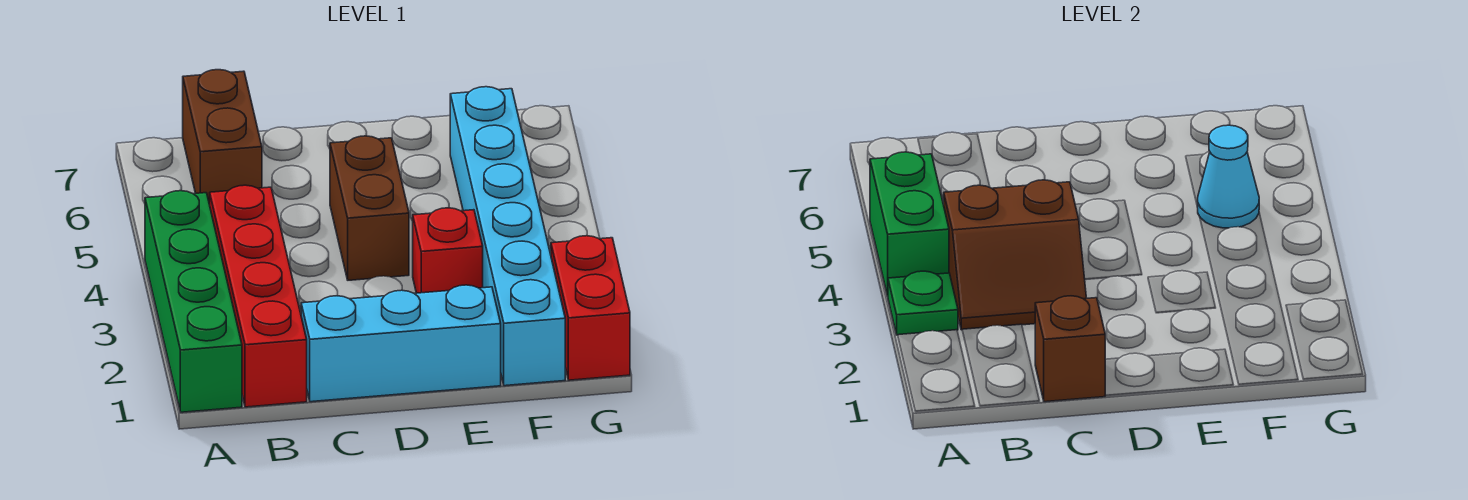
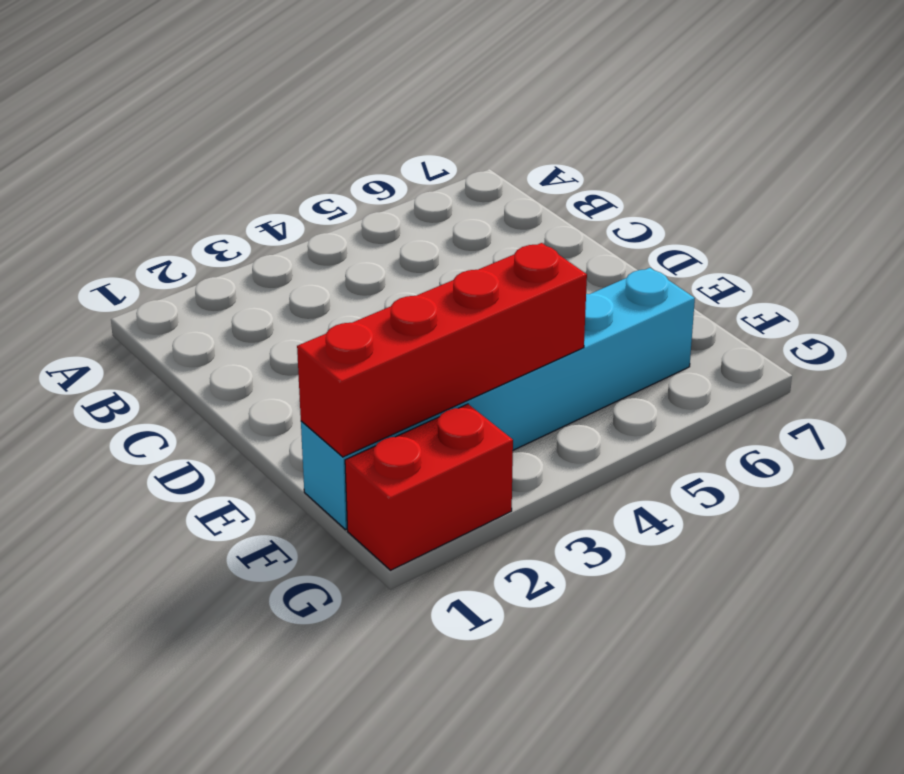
red brick F1:F4 level 2 -> red brick B1:B4 level 1
none -> green brick A1:A4 level 1
none -> brown brick B6:B7 level 1
none -> cyan brick C1:E1 level 1

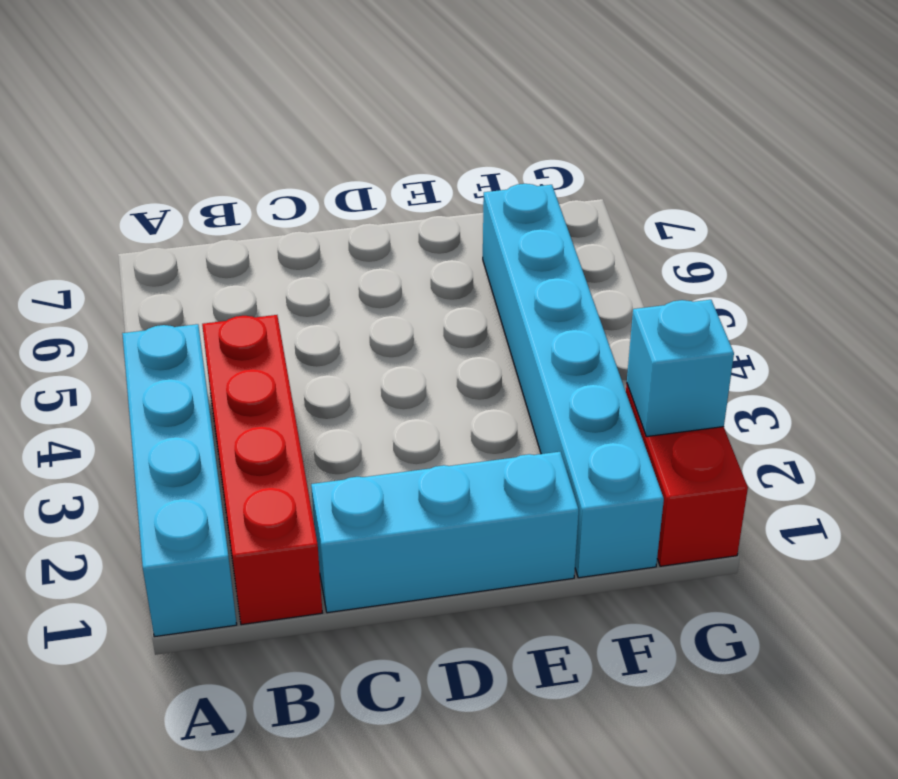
cyan brick A1:A4 level 1 -> green brick A1:A4 level 1
cyan brick G2 level 2 -> none
none -> brown brick B6:B7 level 1
none -> brown brick D4:D5 level 1
none -> red brick E3 level 1

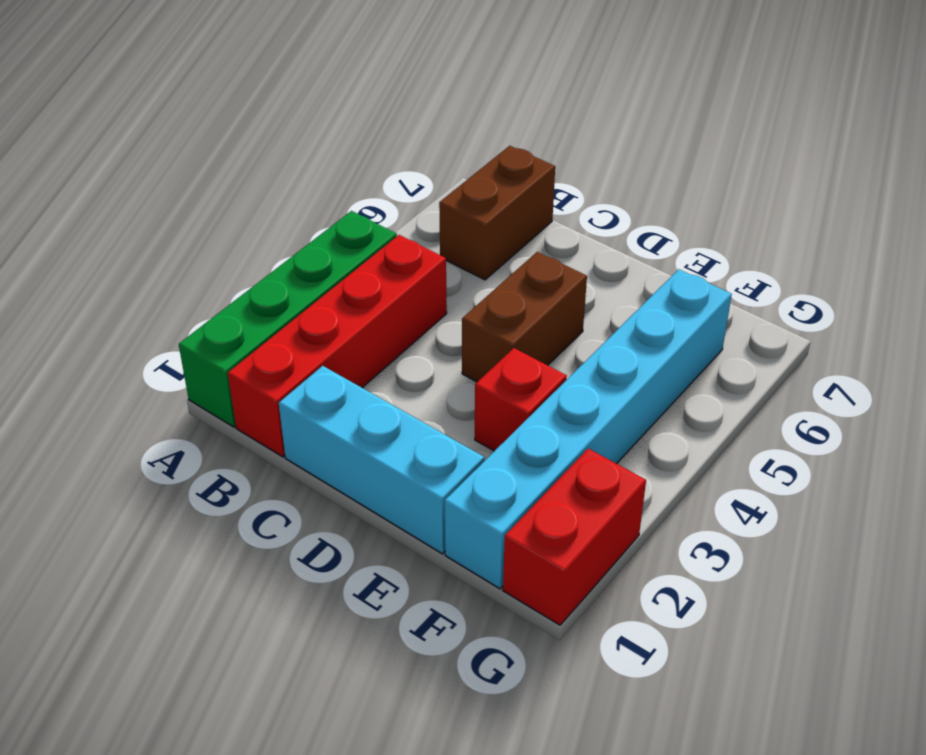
none -> green plate A3 level 2
none -> green brick A4:A5 level 2
none -> brown slope B3:C4 level 2 top 4

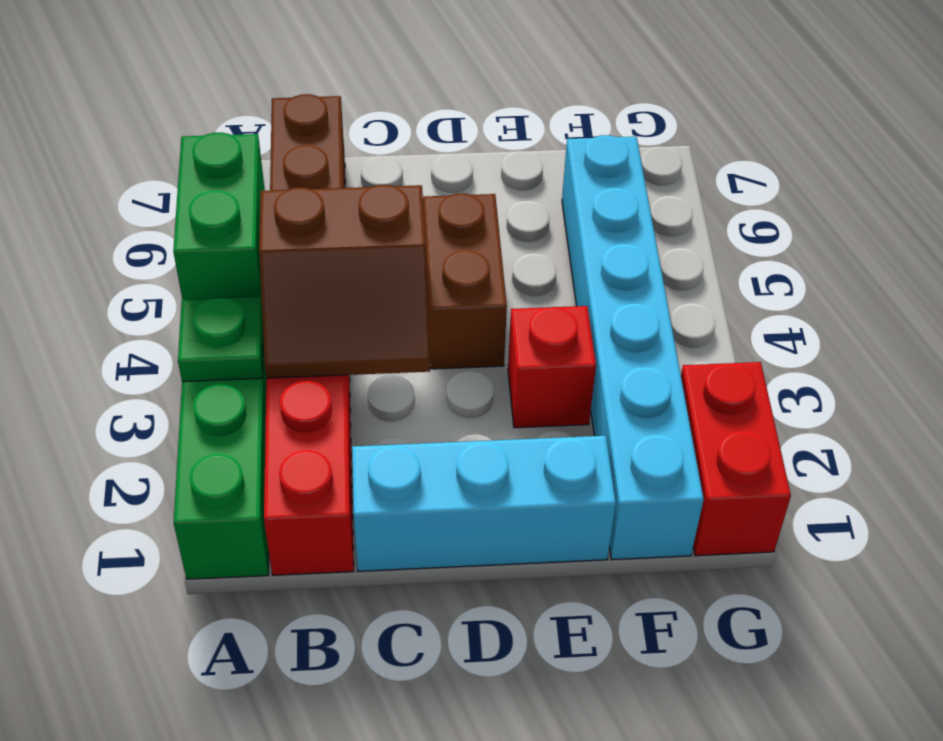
none -> brown brick C1 level 2
none -> cyan cone F5 level 2

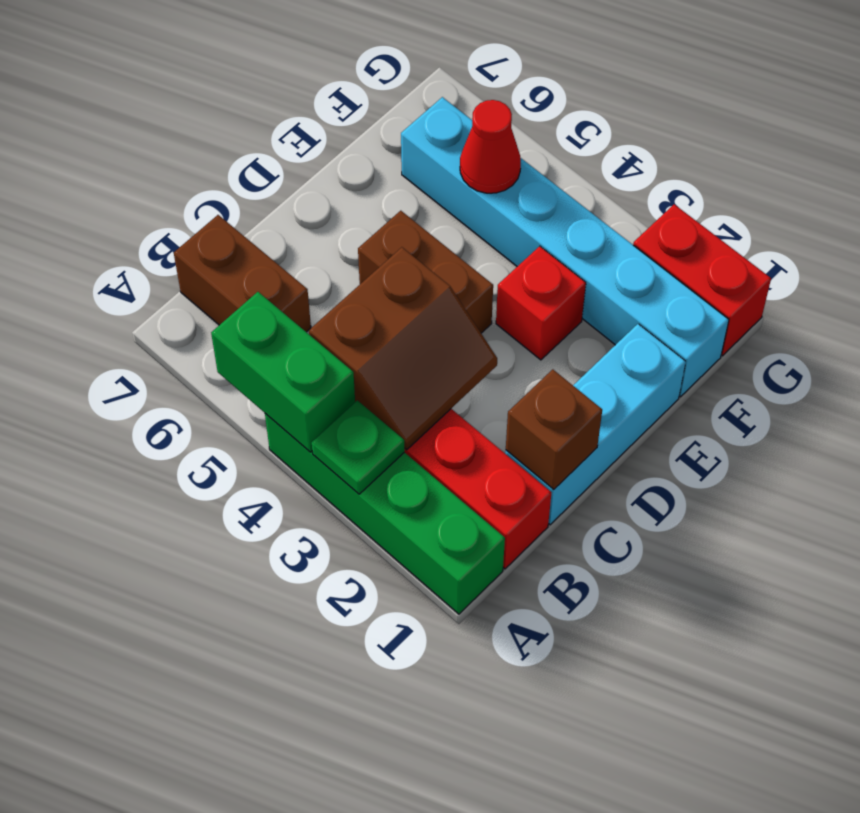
red cone F5 level 2 -> cyan cone F5 level 2

